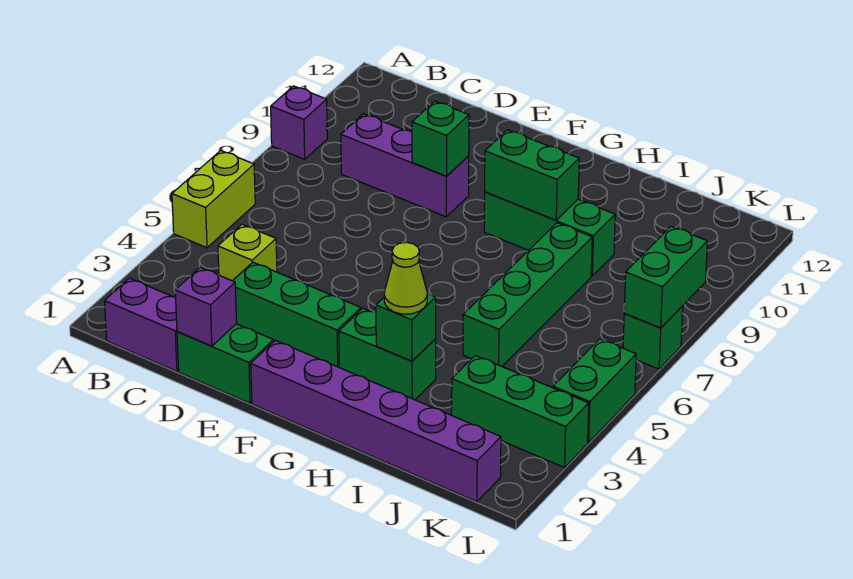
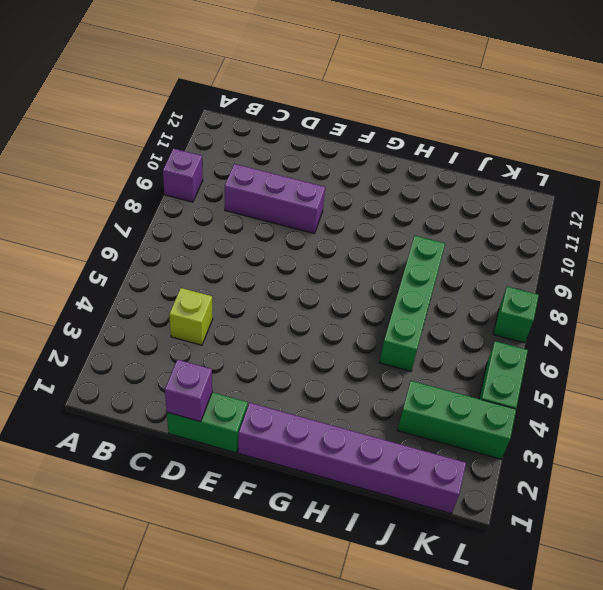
none -> lime brick A5:A6 level 1
none -> purple brick B1:C1 level 1
none -> green brick D3:F3 level 1

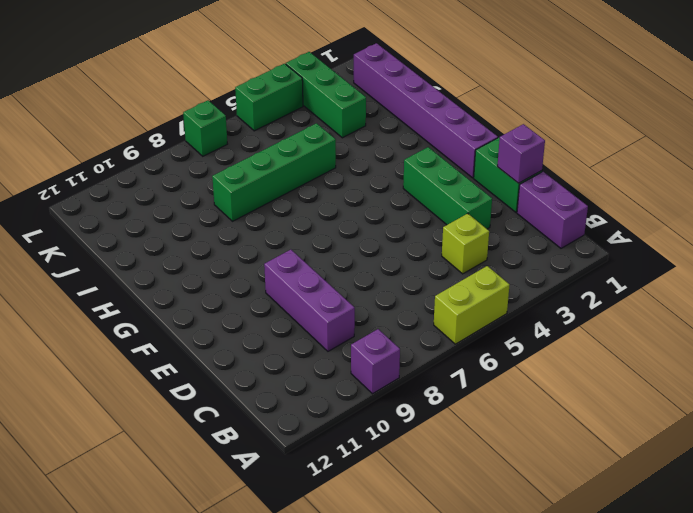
none -> green brick G3:H3 level 1
none -> green brick G9:I9 level 1
none -> green brick E9 level 2

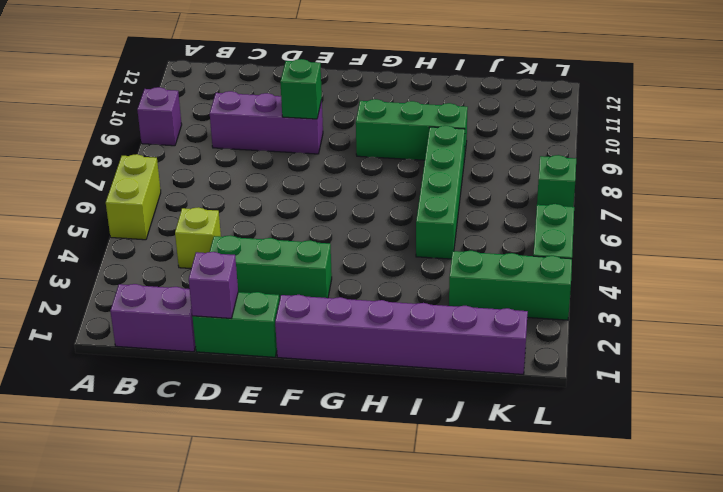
none -> green brick G3:H3 level 1
none -> green brick G9:H9 level 2
none -> green brick H3 level 2

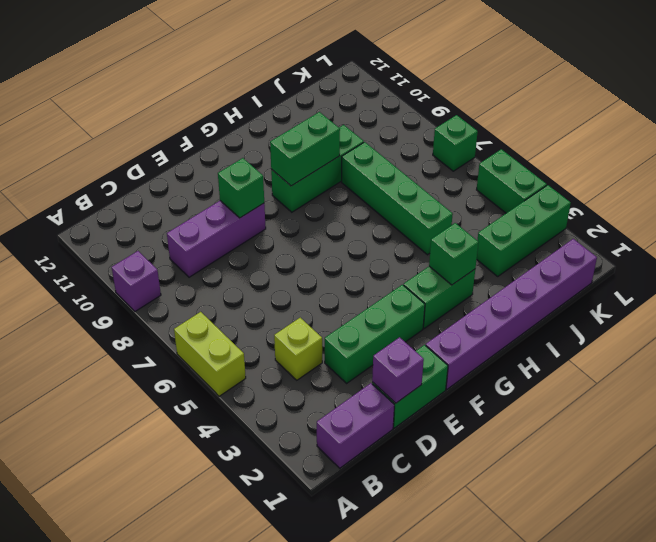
none -> green brick L7:L8 level 2
none -> lime cone H3 level 3

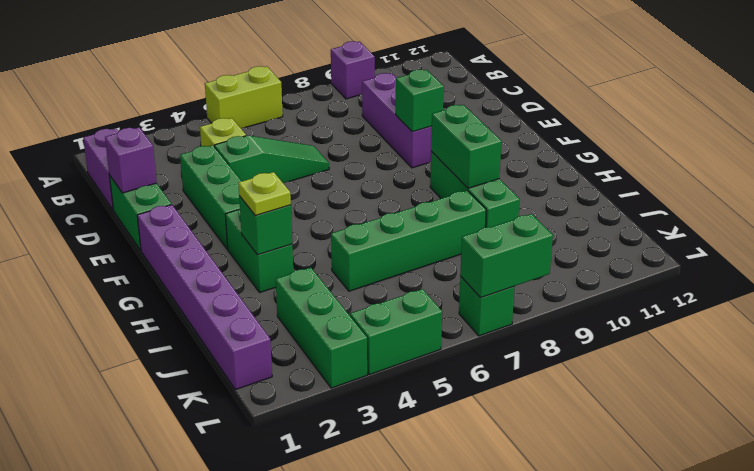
green slope D4:D6 level 1 top 4 -> none
lime plate H3 level 3 -> lime cone H3 level 3

